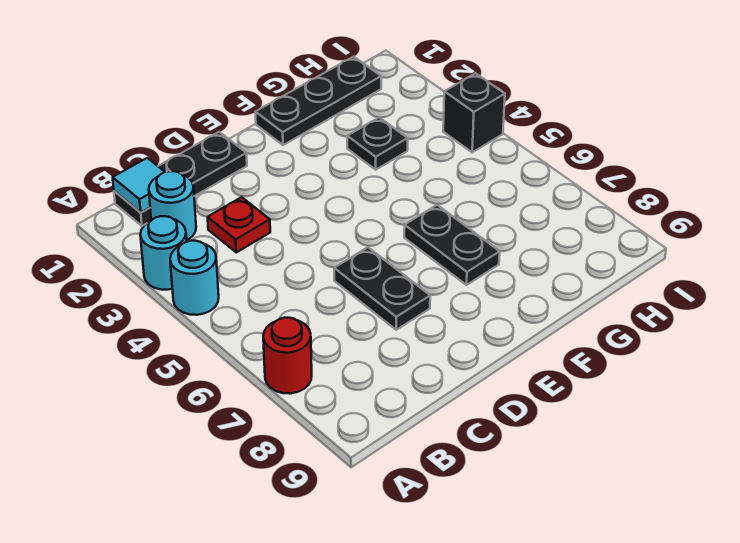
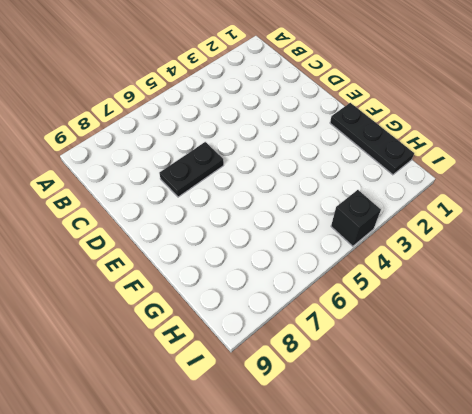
none -> cyan round brick A3 level 1
none -> cyan round brick A4 level 1
none -> red round brick A7 level 1

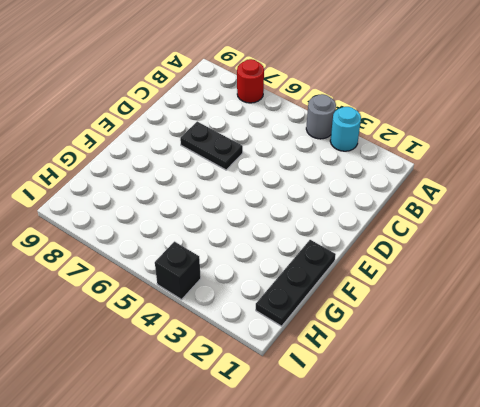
grey round brick A4 level 1 -> cyan round brick A4 level 1
none -> black plate B1:D1 level 1
none -> cyan round brick B2 level 1
none -> red plate C3 level 1

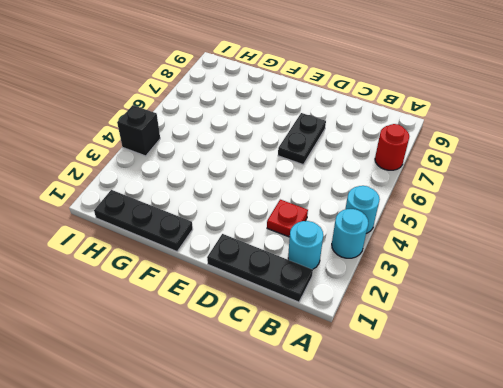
none -> black plate F6:F7 level 1
none -> black plate G3 level 1
none -> cyan tile B1 level 2

